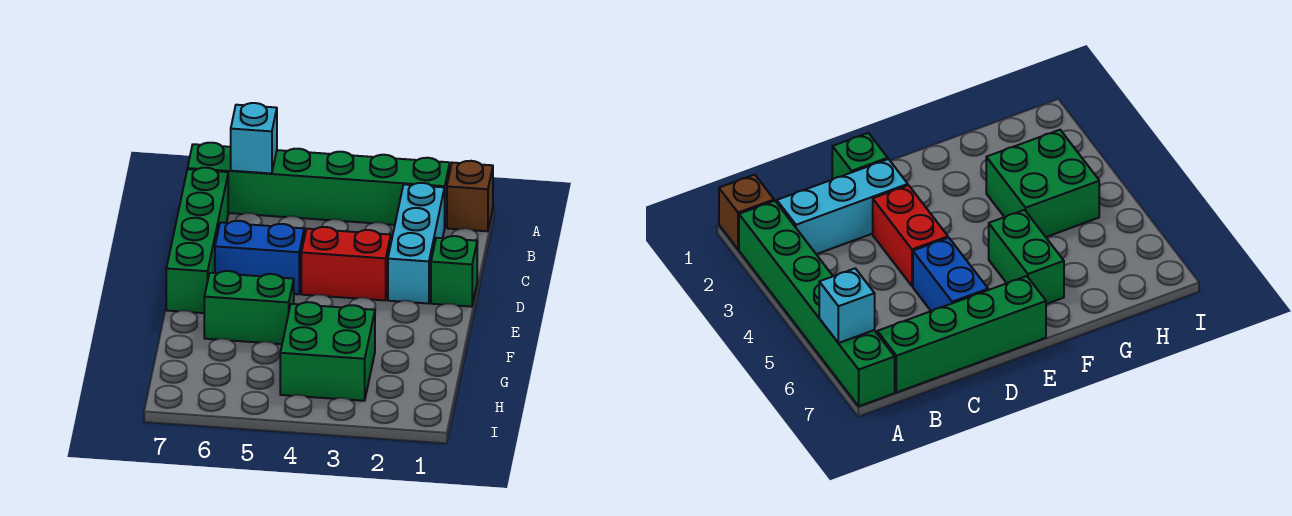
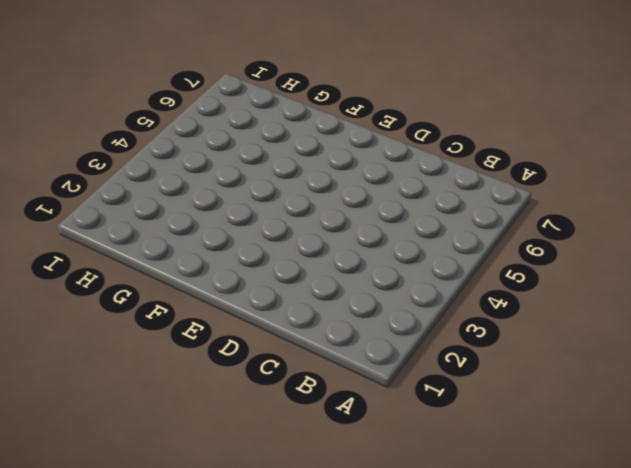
none -> brown brick A1 level 1
none -> green brick A2:A7 level 1

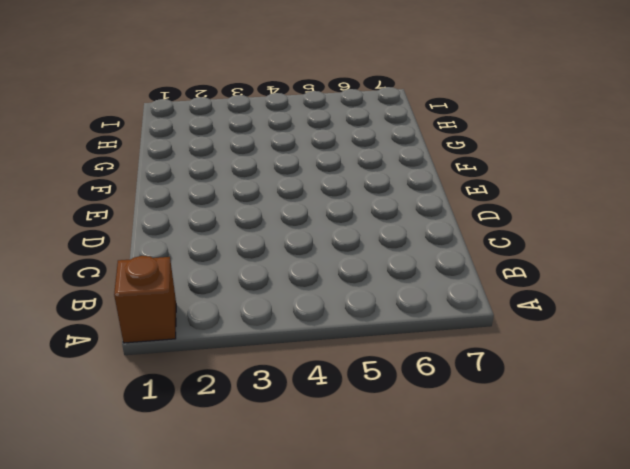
none -> green brick A2:A7 level 1
none -> cyan brick B2:D2 level 1

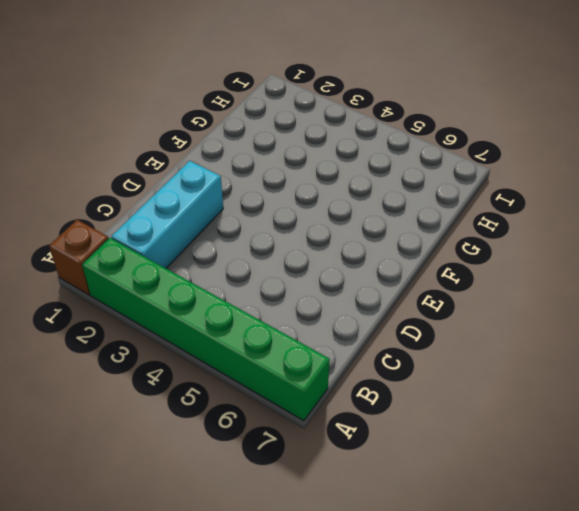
none -> green brick B7:E7 level 1
none -> green brick D1 level 1

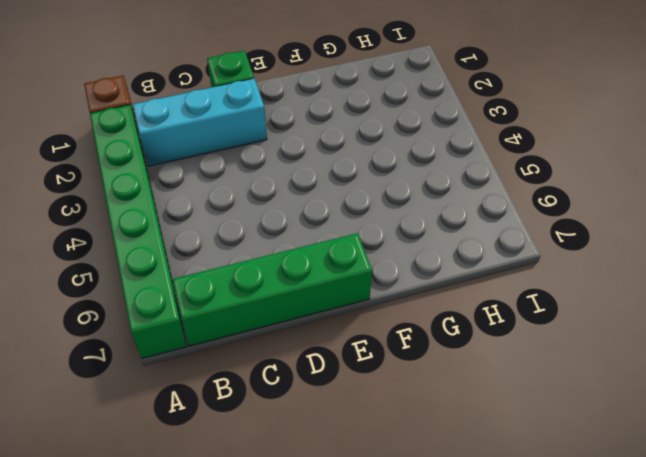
none -> red brick D3:D4 level 1
none -> blue brick D5:D6 level 1

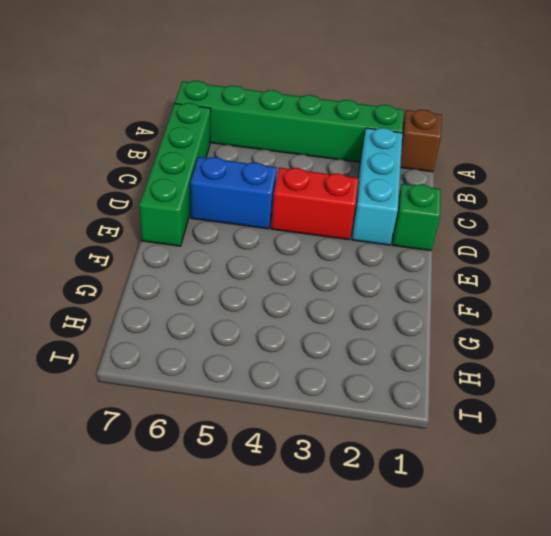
none -> green brick F5:F6 level 1
none -> green brick G3:H4 level 1

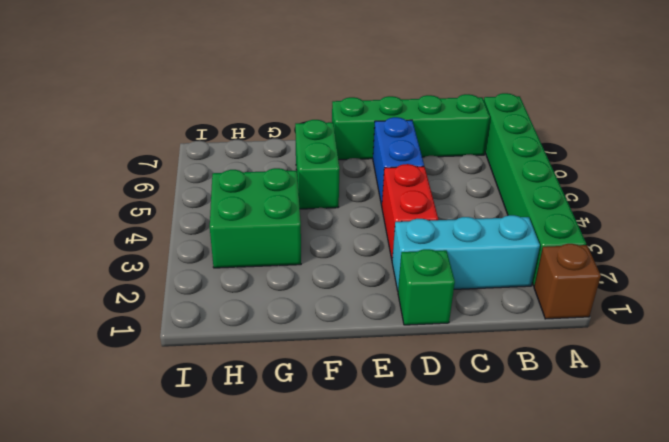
none -> cyan brick A6 level 2

